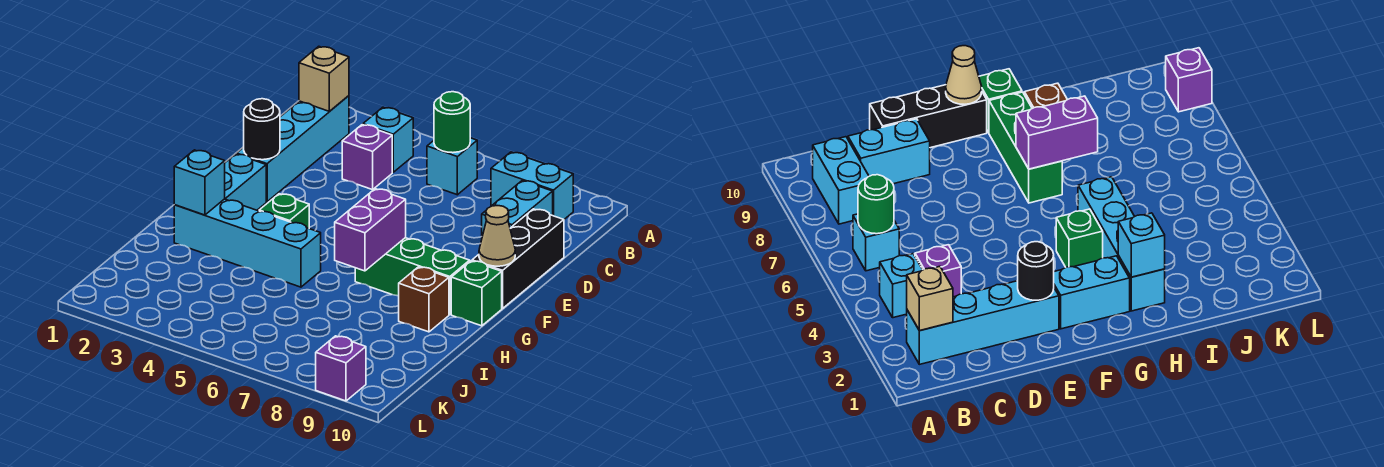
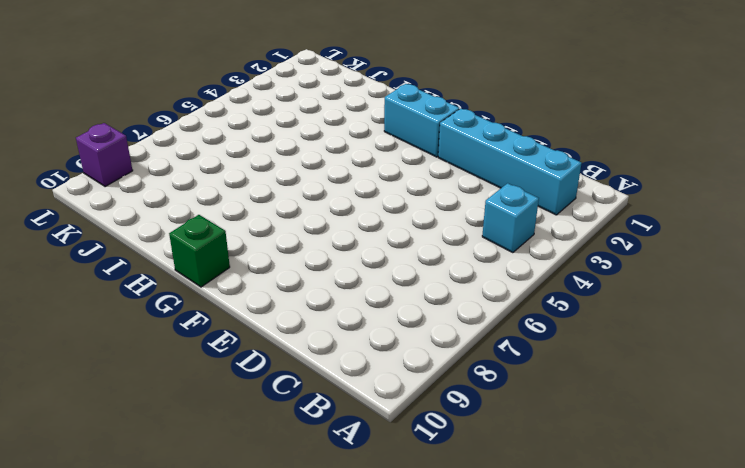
none -> cyan brick B6 level 1
none -> cyan brick B8:B9 level 1
none -> purple brick C4 level 1

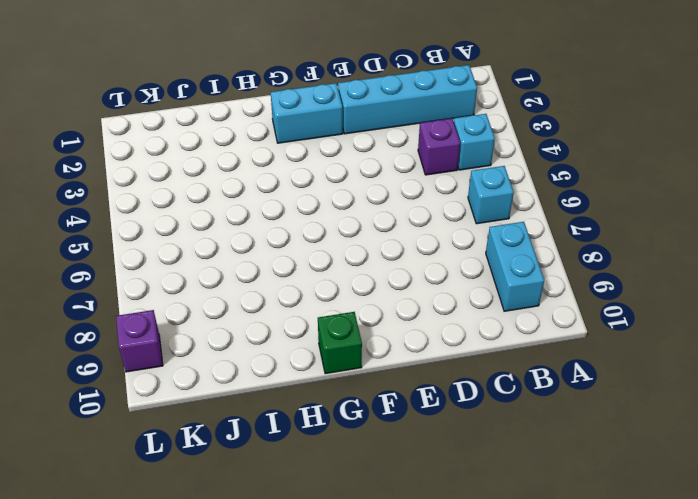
none -> cyan brick C9:D9 level 1
none -> black brick D10:F10 level 1
none -> green brick G4 level 1

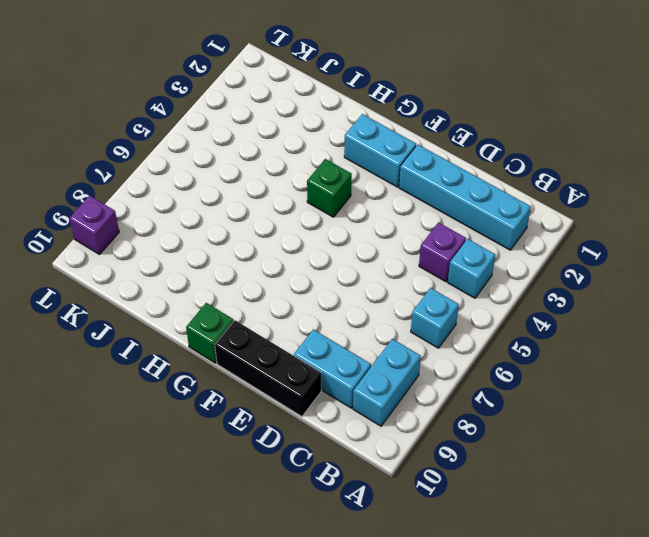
none -> green brick G7:G9 level 1
none -> cyan brick H2:H5 level 1
none -> brown brick H9 level 1

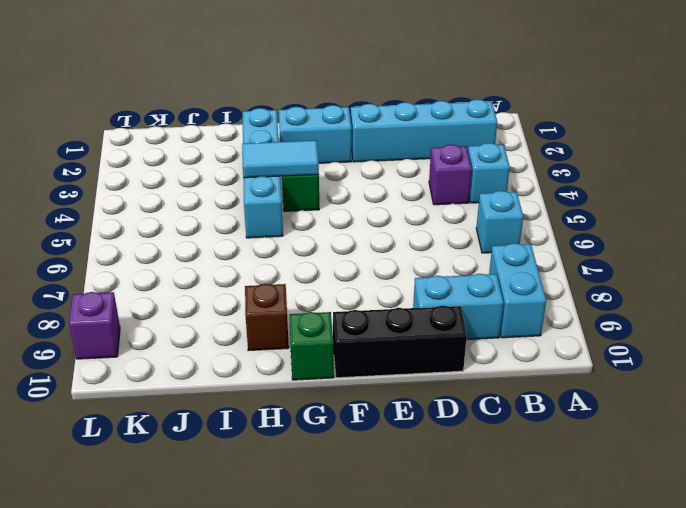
cyan tile G4:H4 level 2 -> none
none -> green brick G7:G9 level 1
none -> tan brick B2 level 2
none -> green round brick B6 level 2

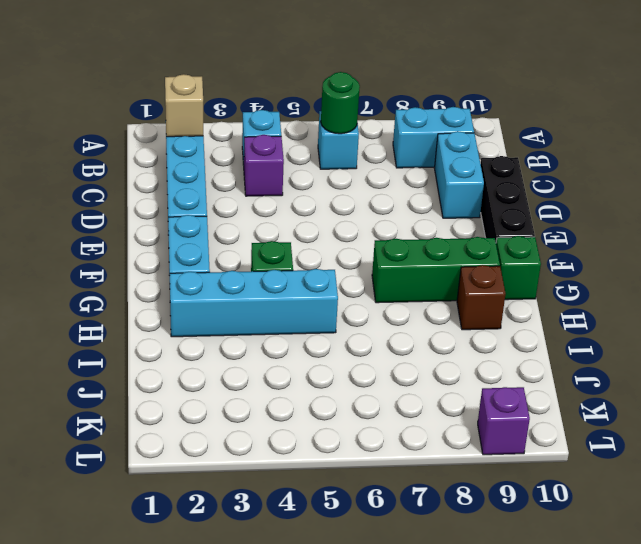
none -> black round brick E2 level 2
none -> tan cone F10 level 2
none -> purple brick G7:H7 level 2

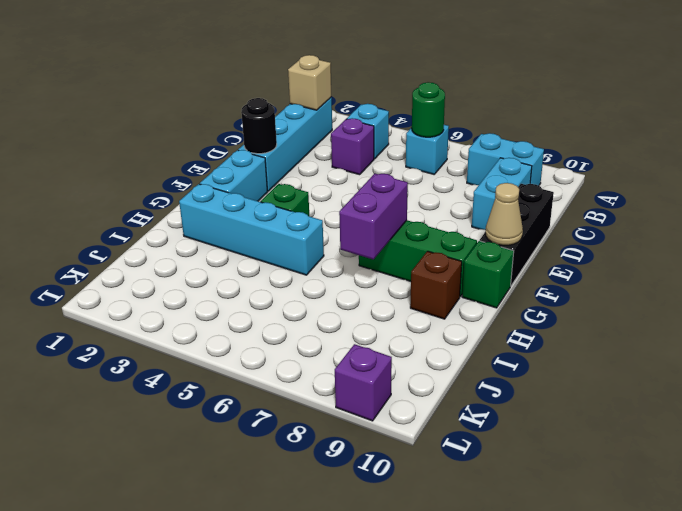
none -> cyan brick H2 level 2

